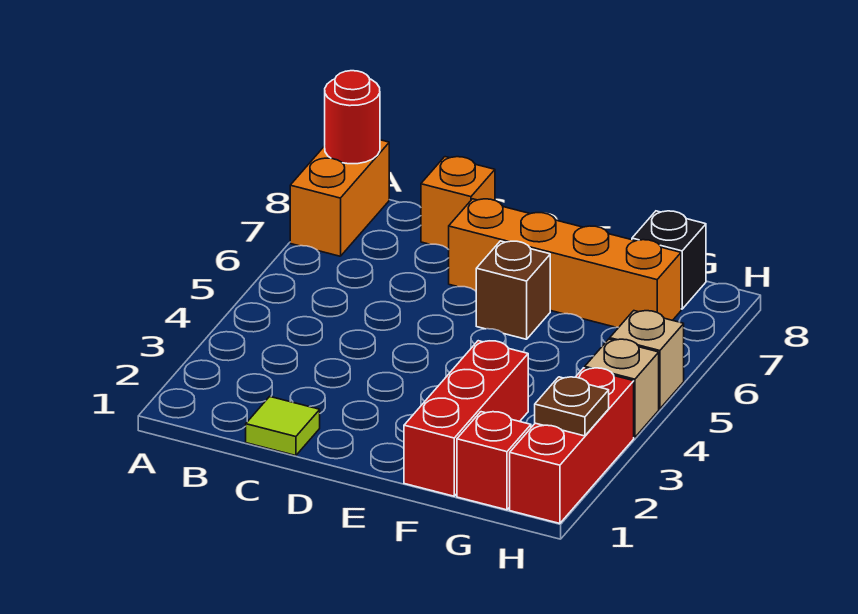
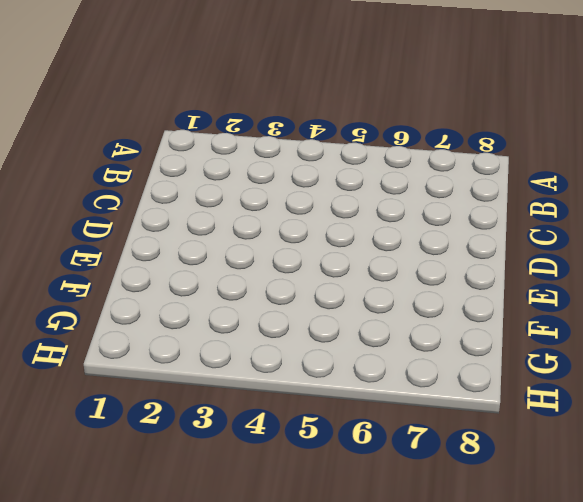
none -> orange brick A7:A8 level 1
none -> lime tile C1 level 1
none -> orange brick C8 level 1

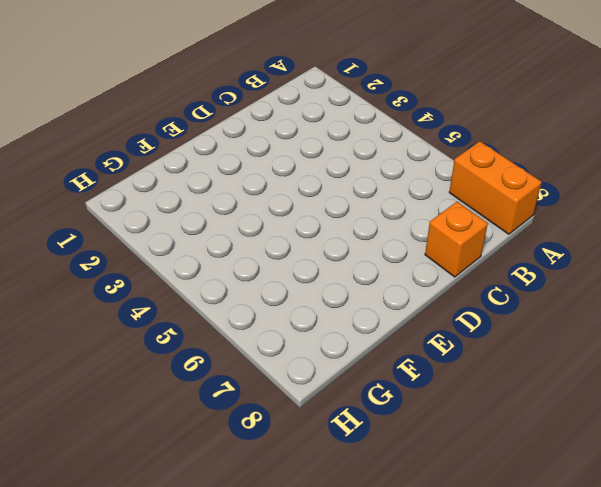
none -> lime tile C1 level 1
none -> orange brick D7:G7 level 1
none -> brown brick E6 level 1

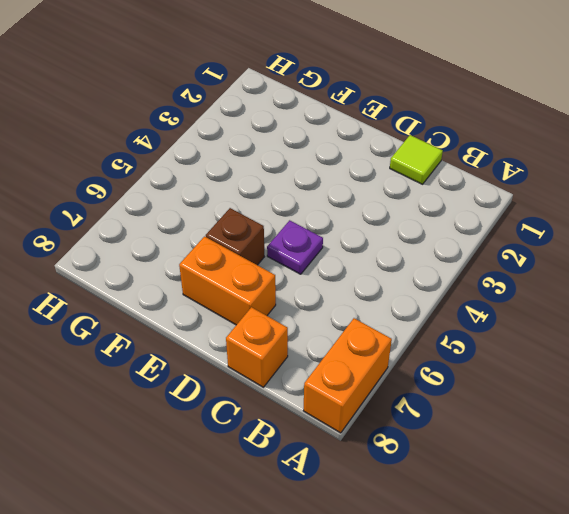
purple plate D5 level 1 -> none
orange brick D7:E7 level 1 -> orange brick D7:G7 level 1
none -> red brick F1:F3 level 1
none -> red brick G1 level 1
none -> black brick G8 level 1

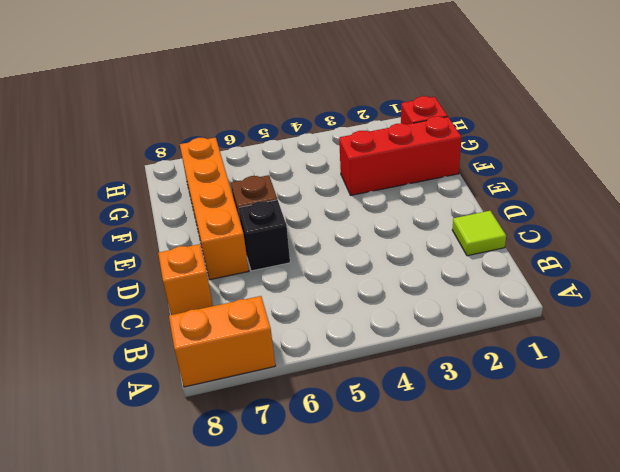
black brick D6 level 1 -> black brick G8 level 1
none -> red brick H1:H3 level 1
none -> tan brick H4 level 1
none -> tan brick H5 level 1

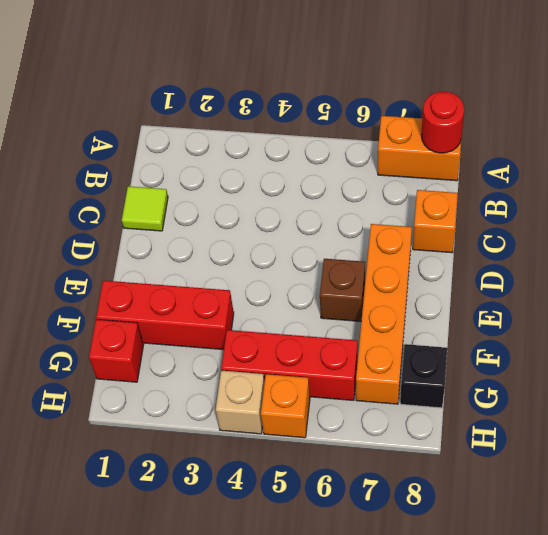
red brick G4:G6 level 1 -> red brick H1:H3 level 1
orange brick H5 level 1 -> tan brick H5 level 1
none -> brown plate H2 level 2

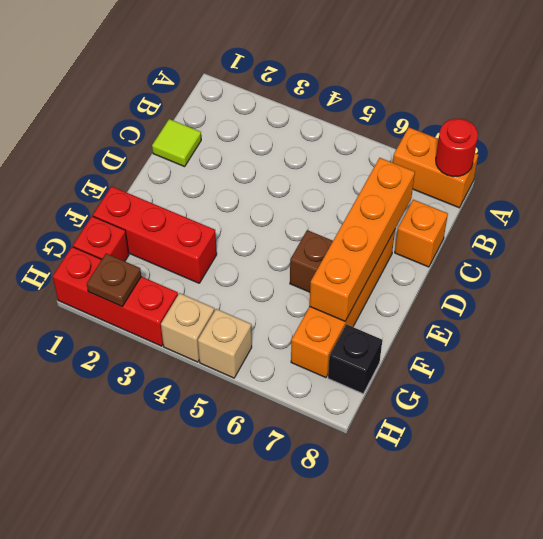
orange brick C7:F7 level 2 -> none

